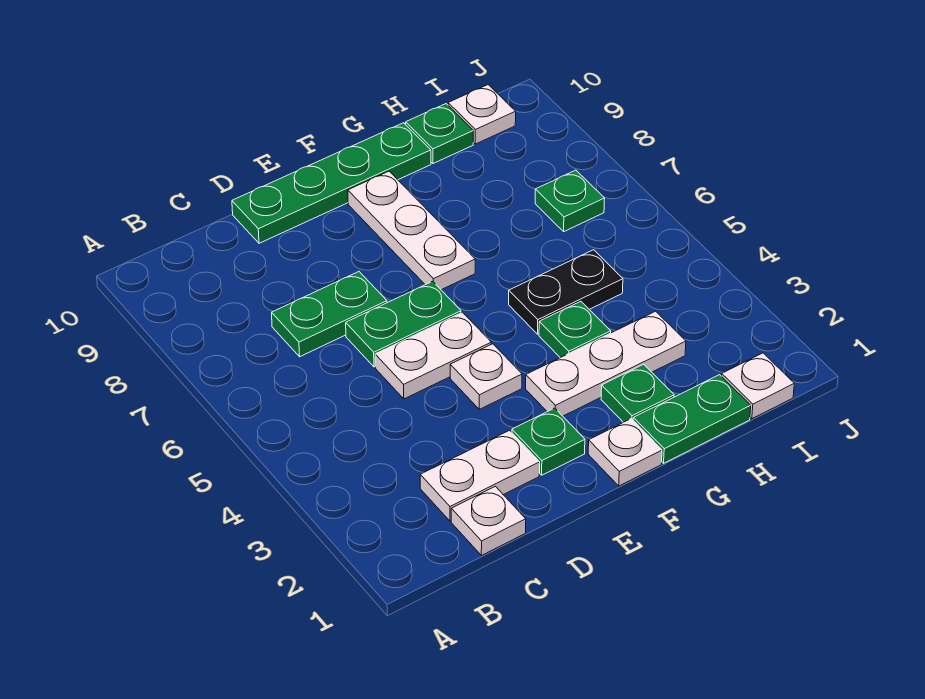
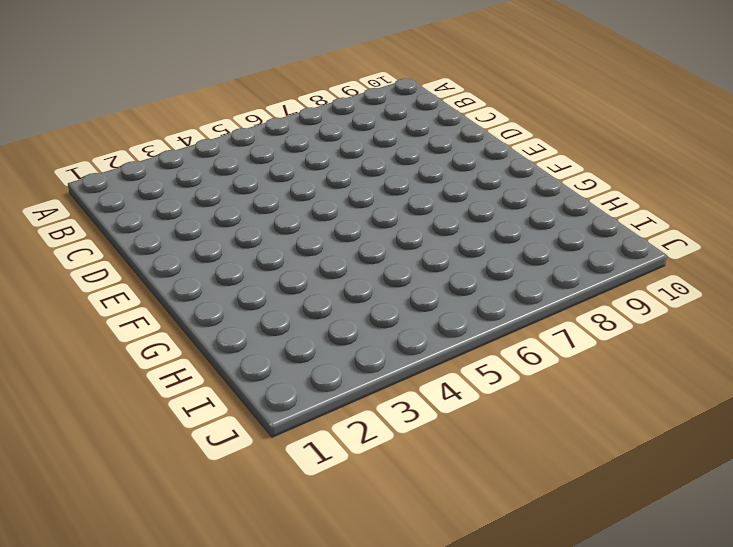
none -> white plate C1 level 1
none -> white plate C2:D2 level 1
none -> green plate C7:D7 level 1

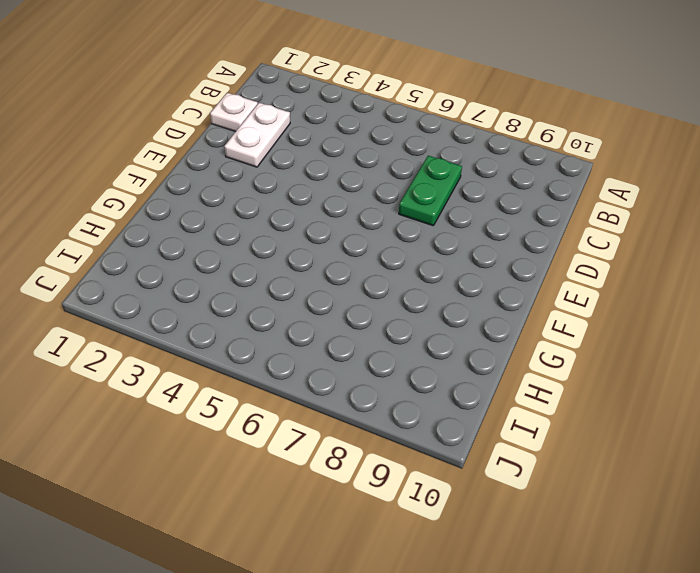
none -> white plate D5:E5 level 1
none -> green plate D6:E6 level 1
none -> green plate D10:G10 level 1

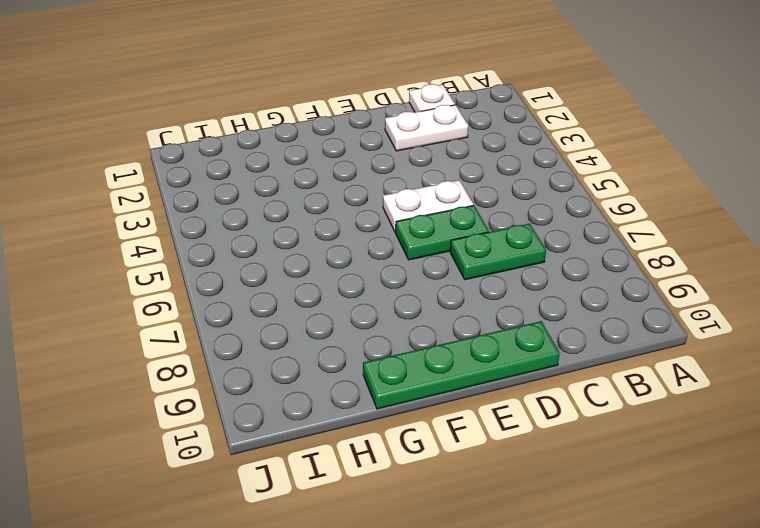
none -> green plate E2 level 1
none -> white plate E4 level 1
none -> white plate F1 level 1

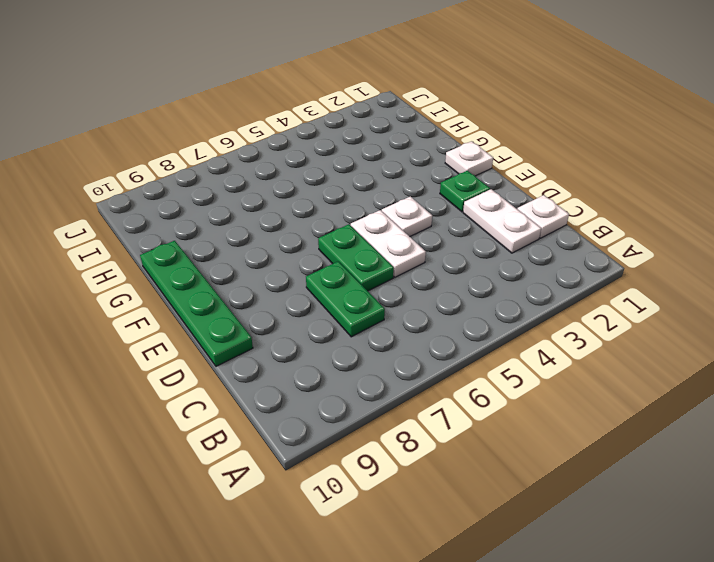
none -> white plate F3:H3 level 1
none -> white plate F7:F9 level 1
none -> green plate G1:H1 level 1

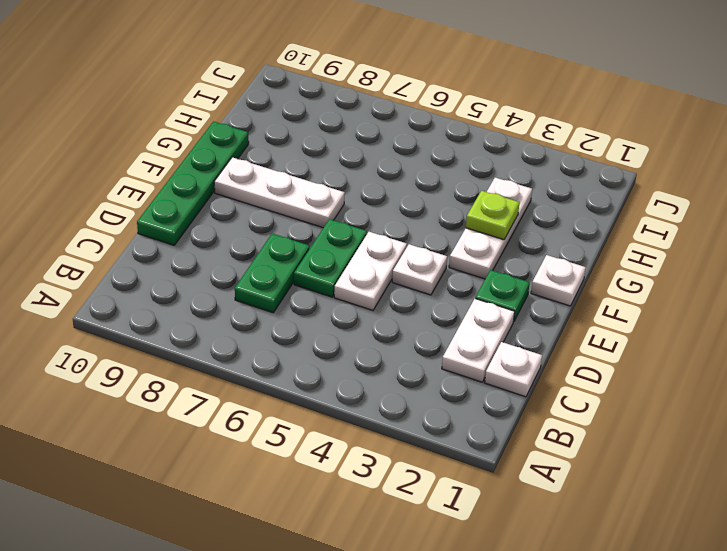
lime plate G3 level 2 -> none
none -> green plate G1:H1 level 1
none -> green plate G2 level 1
none -> green plate G4 level 1

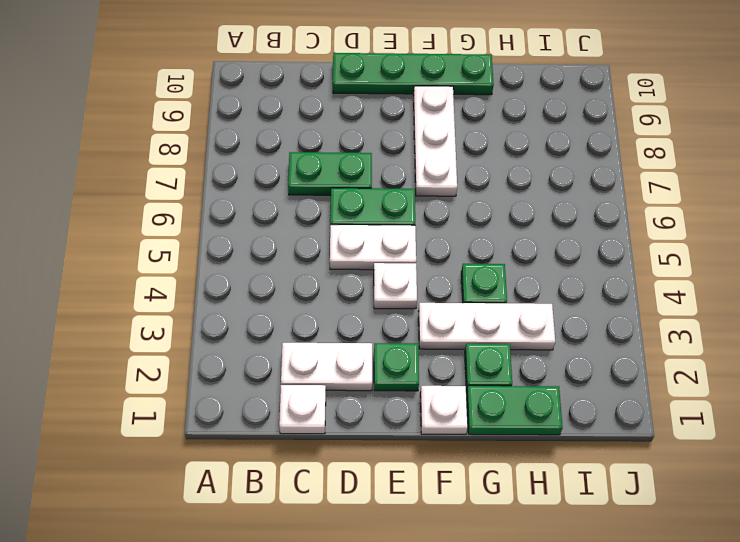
none -> black plate G5:H5 level 1
none -> green plate H10 level 1
none -> white plate I1 level 1

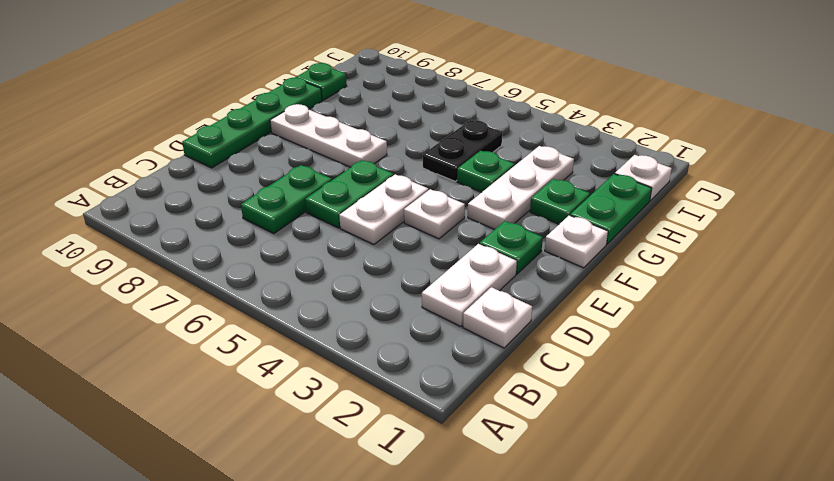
none -> green plate I7 level 1
none -> white plate I10 level 1

